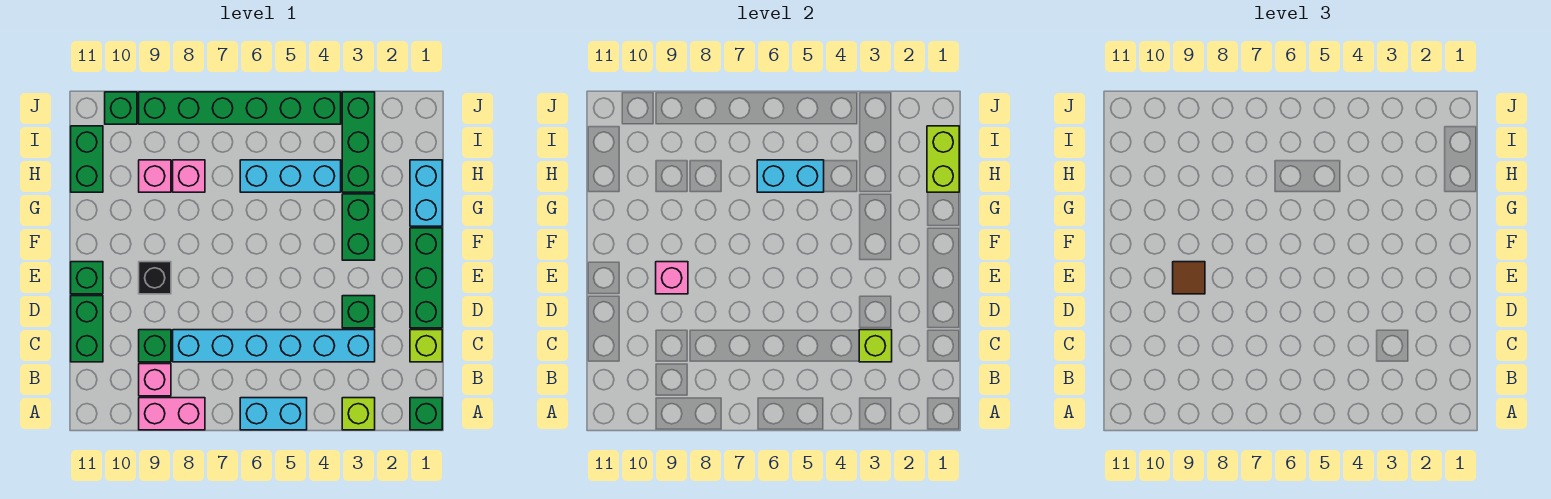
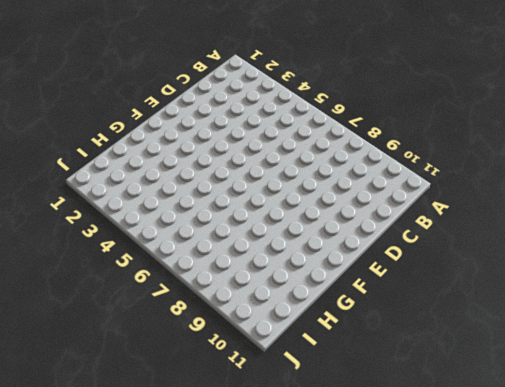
none -> green brick A1 level 1
none -> lime brick A3 level 1
none -> cyan brick A5:A6 level 1

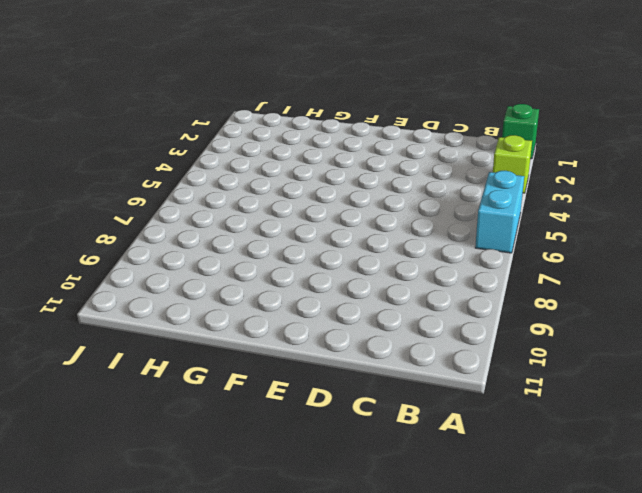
none -> pink brick A8:A9 level 1
none -> pink brick B9 level 1
none -> lime brick C1 level 1

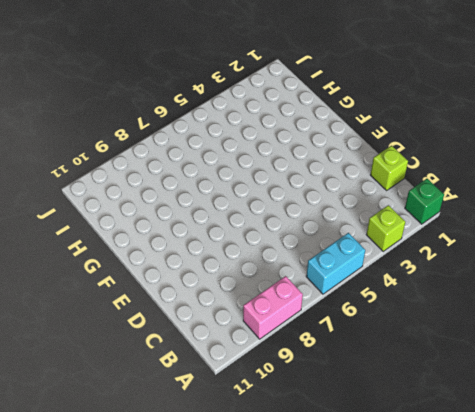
none -> pink brick B9 level 1
none -> cyan brick C3:C8 level 1
none -> green brick C9 level 1

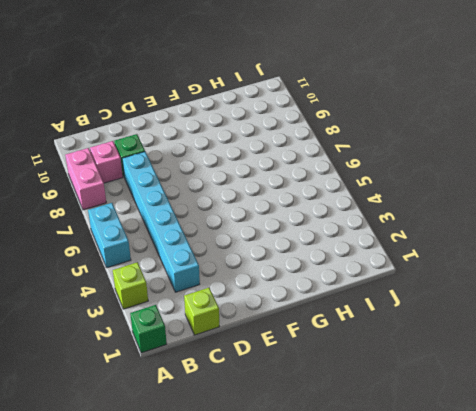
none -> green brick C11:D11 level 1
none -> green brick D1:F1 level 1
none -> green brick D3 level 1

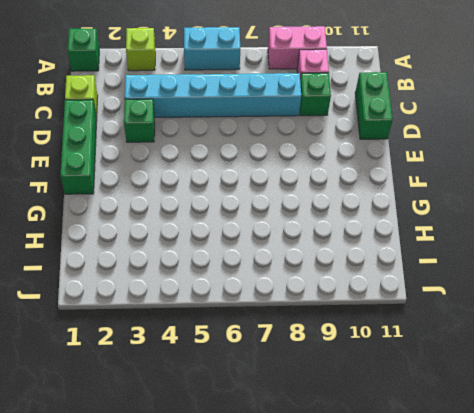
none -> black brick E9 level 1
none -> green brick E11 level 1
none -> green brick F3:G3 level 1

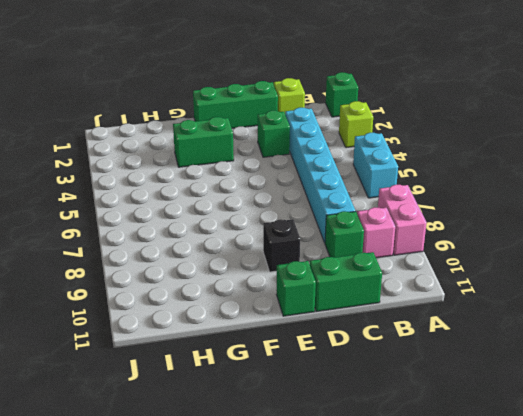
none -> cyan brick G1:H1 level 1
none -> green brick H3:J3 level 1
none -> cyan brick H4:H6 level 1

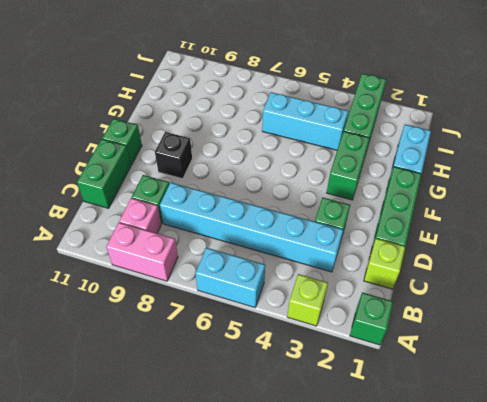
none -> pink brick H8 level 1
none -> pink brick H9 level 1
none -> green brick H11:I11 level 1

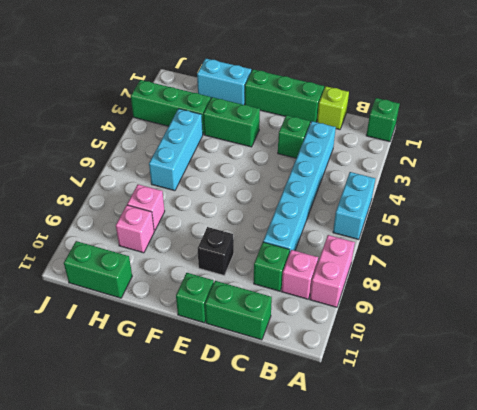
none -> lime brick A3 level 1
none -> green brick J4:J9 level 1
none -> green brick J10 level 1

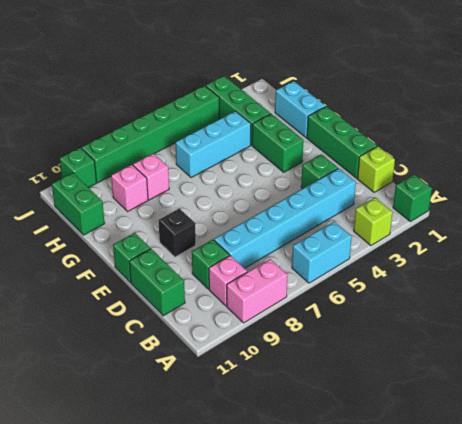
none -> lime brick C3 level 2
none -> pink brick E9 level 2
none -> lime brick H1:I1 level 2

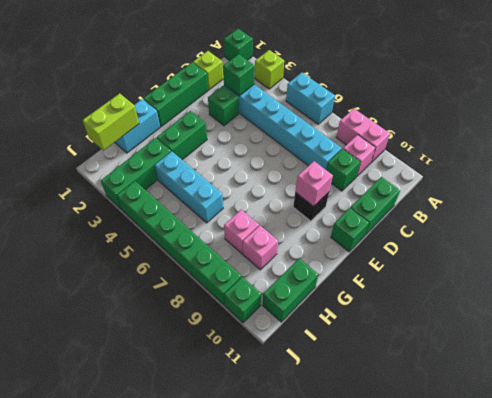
green brick C3 level 2 -> lime brick C3 level 2
none -> cyan brick H5:H6 level 2
none -> brown tile E9 level 3

